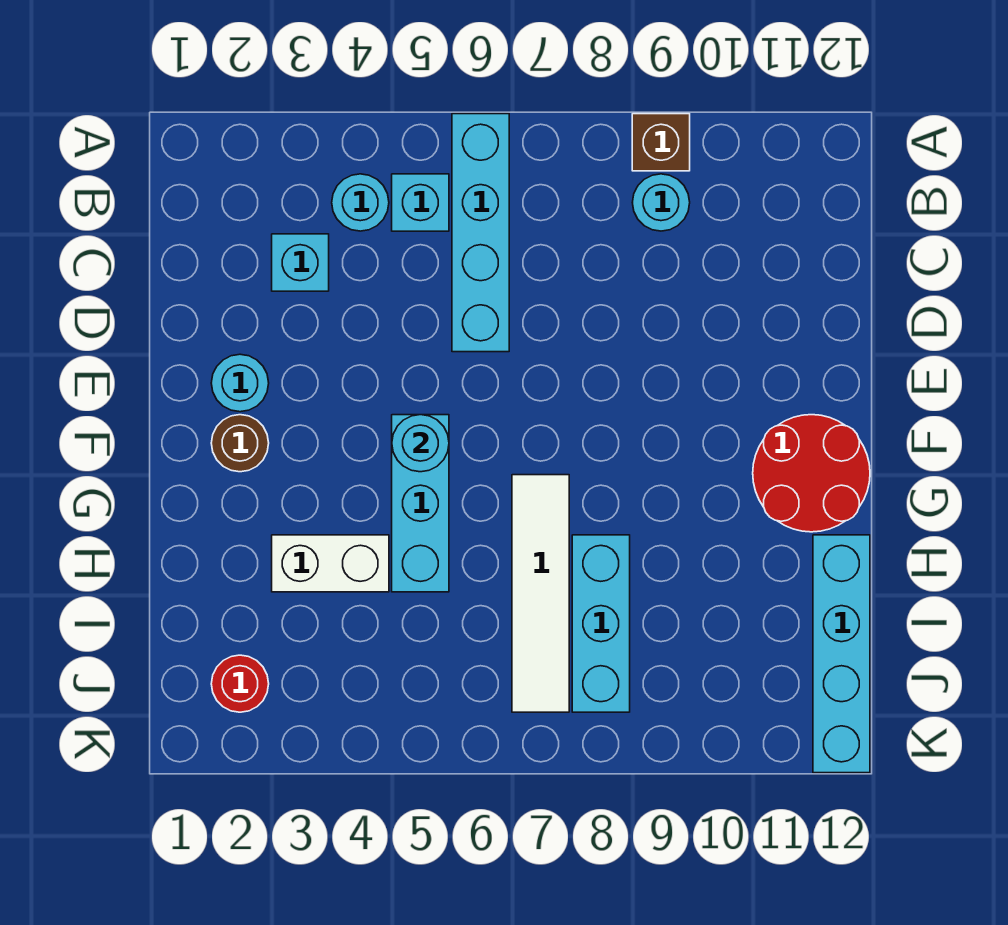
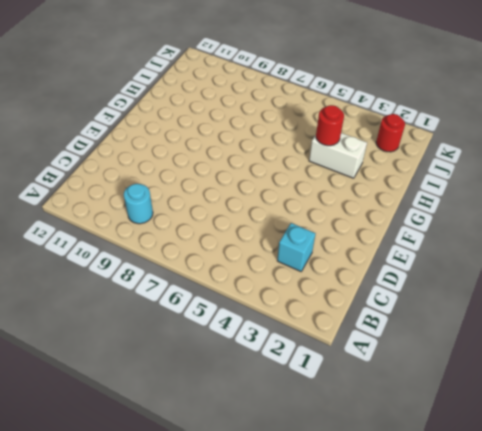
red round brick H4 level 2 -> none
none -> cyan brick A6:D6 level 1
none -> brown brick A9 level 1
none -> cyan round brick B4 level 1

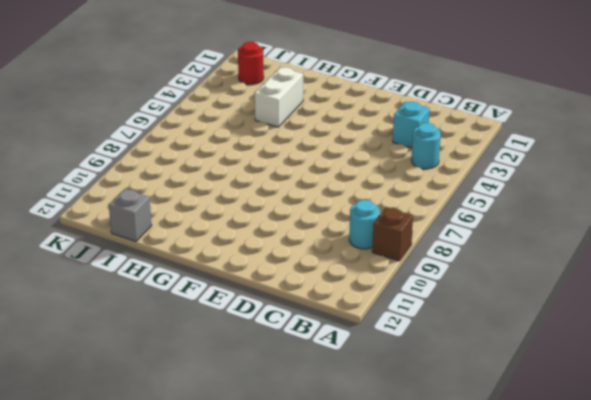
grey brick I12 level 1 -> cyan brick H12:K12 level 1
none -> cyan brick A6:D6 level 1
none -> cyan brick B5 level 1
none -> cyan round brick E2 level 1

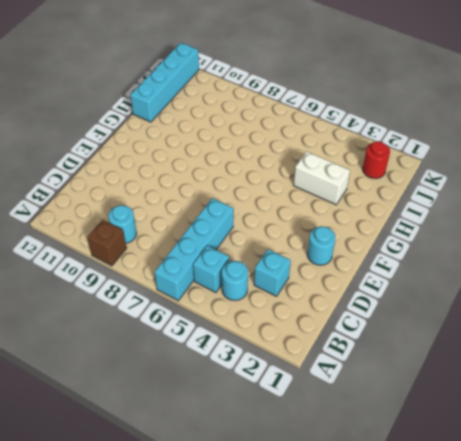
none -> brown round brick F2 level 1
none -> cyan brick F5:H5 level 1
none -> red round brick F11:G12 level 1

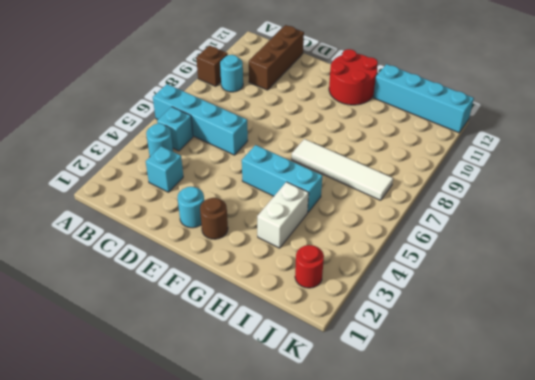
brown brick C10:C12 level 1 -> none
none -> cyan brick H8:J8 level 1
none -> cyan round brick F5 level 2

